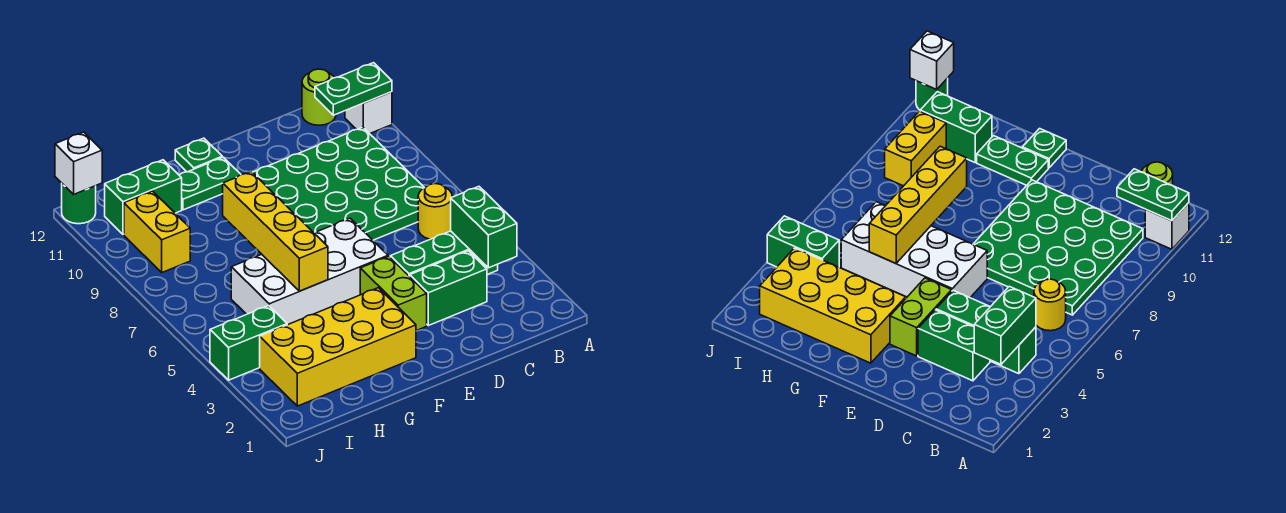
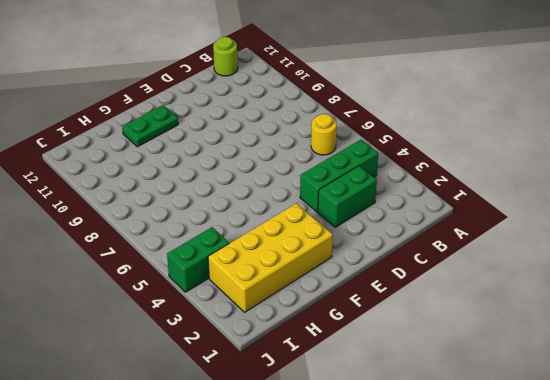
none -> white brick A11 level 1
none -> green plate B7:E10 level 1
none -> lime brick E3:E4 level 1

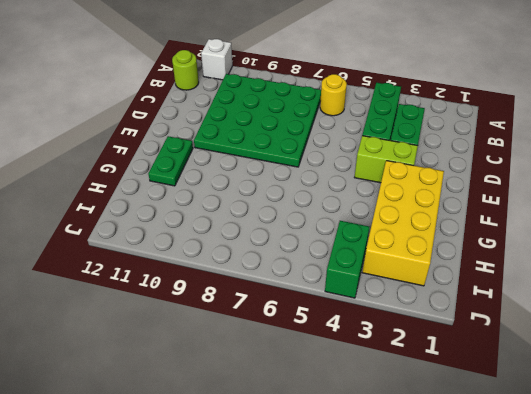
none -> white brick E5:H6 level 1
none -> green plate F12 level 1
none -> green brick H11:I11 level 1

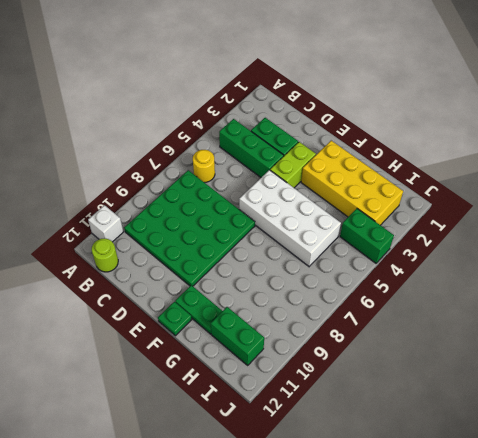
none -> yellow brick I9:I10 level 1
none -> green round brick J12 level 1
none -> green plate A11:B11 level 2

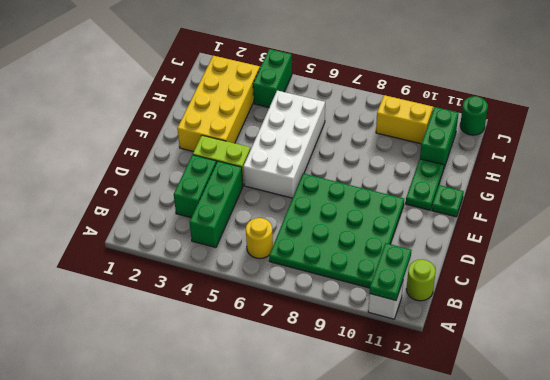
none -> green brick B3:B4 level 2
none -> yellow brick G5:G8 level 2
none -> white brick J12 level 2

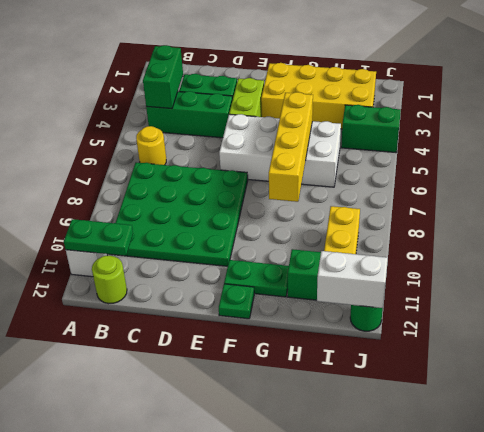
white brick I12:J12 level 2 -> white brick J12 level 2

